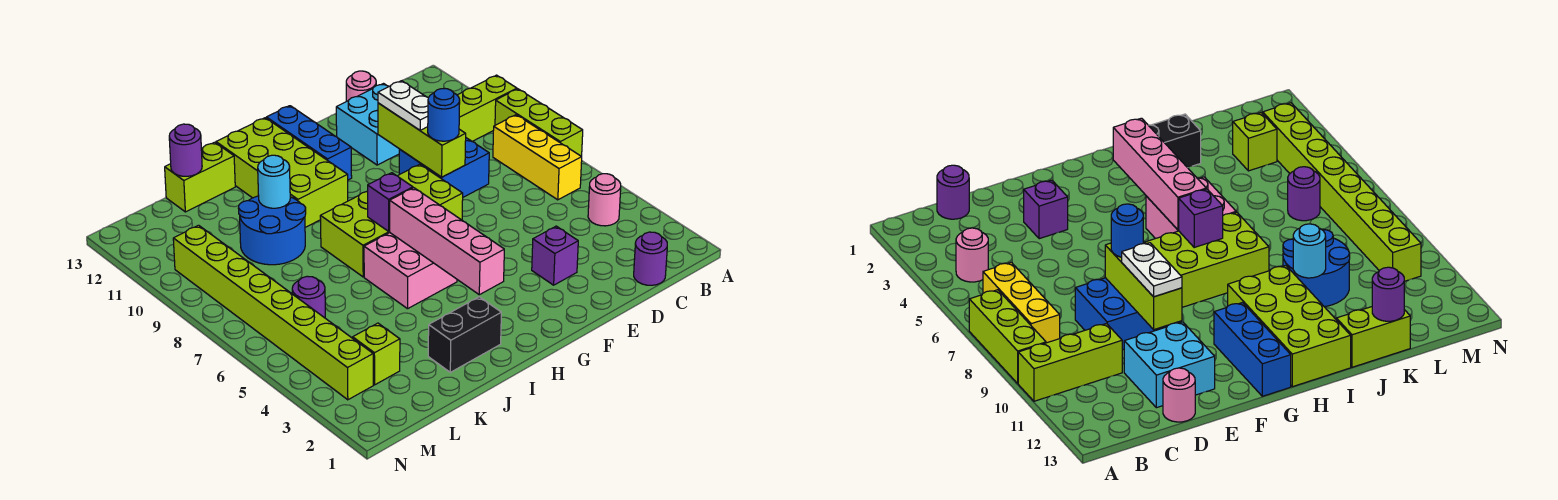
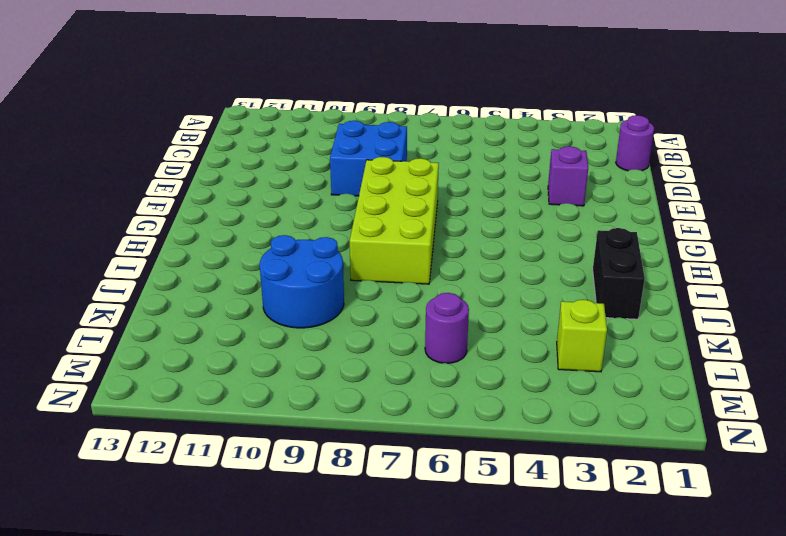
none -> lime brick A7:A9 level 1
none -> lime brick A10:C10 level 1
none -> pink round brick B4 level 1

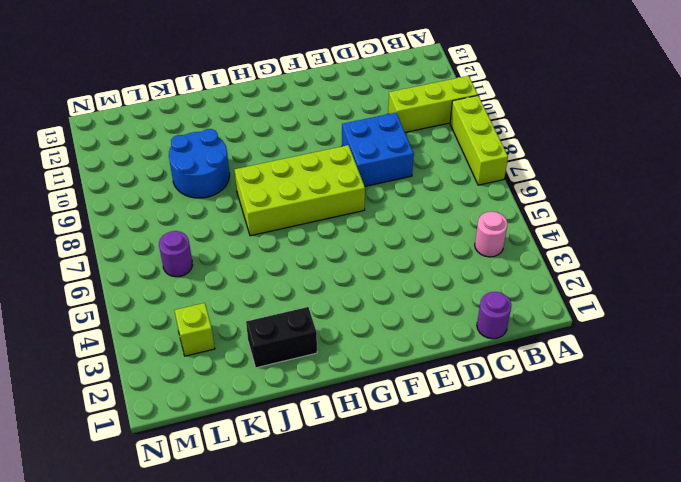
none -> yellow brick B6:B8 level 1
none -> cyan brick D11:E12 level 1
none -> pink round brick D13 level 1

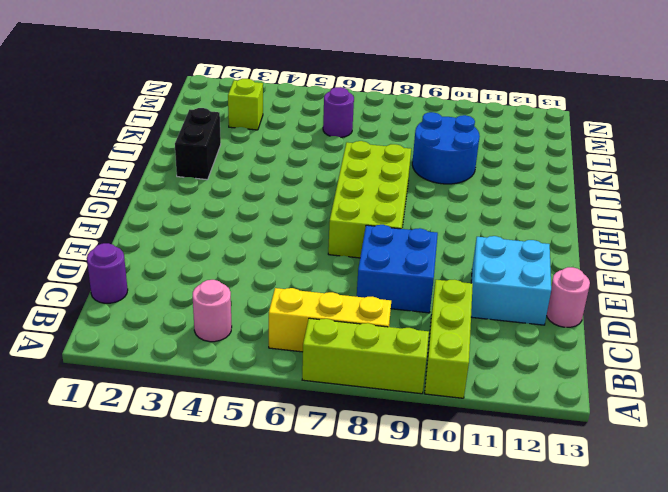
none -> purple brick E3 level 1
none -> blue brick G11:G13 level 1
none -> pink brick H5:I6 level 1

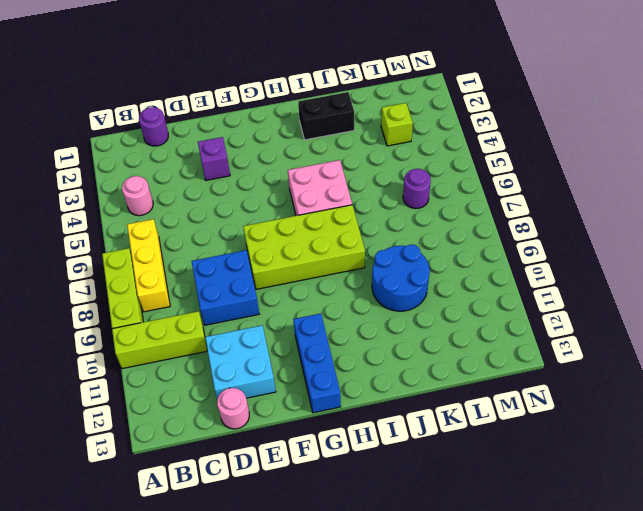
none -> lime brick H10:I13 level 1
none -> lime brick J13:K13 level 1
none -> lime brick M3:M10 level 1

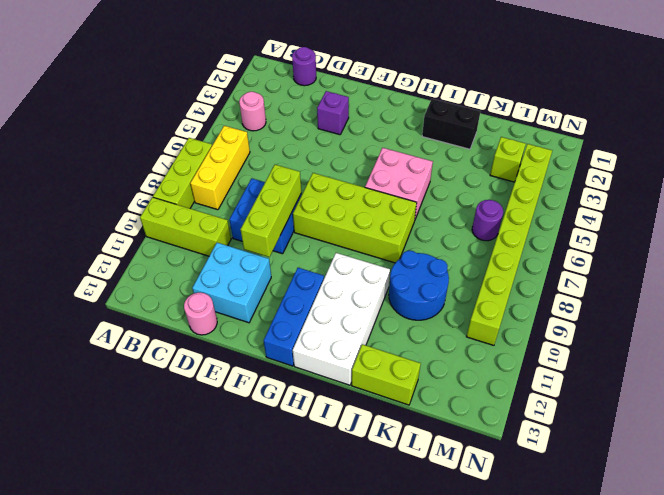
white brick H10:I13 level 1 -> lime brick H10:I13 level 1
none -> pink brick H3:H6 level 2
none -> purple brick H7 level 2
none -> cyan round brick J10 level 2

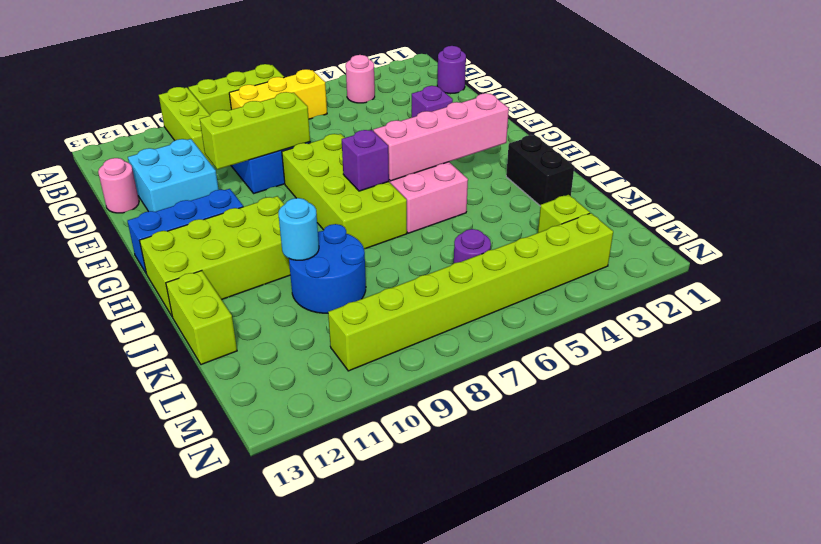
none -> purple round brick K13 level 2
none -> blue round brick E8 level 3
none -> white plate E9:E10 level 3

